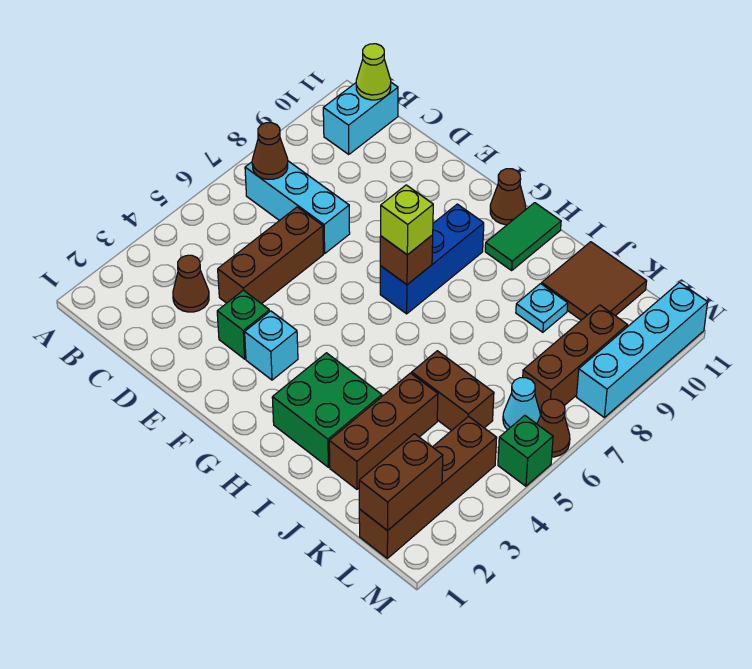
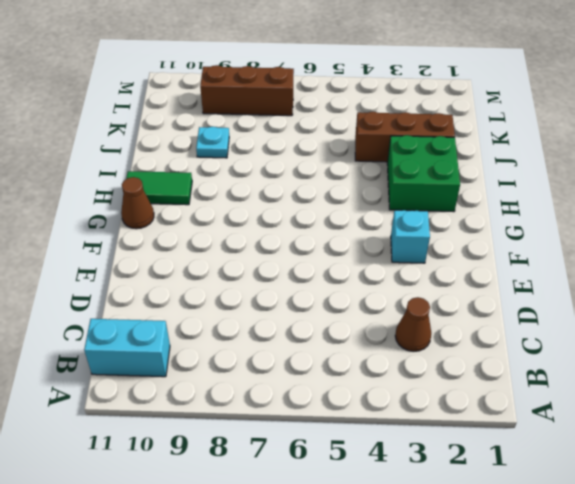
none -> cyan brick B7:D7 level 1
none -> brown brick D4:D6 level 1
none -> green brick E3 level 1

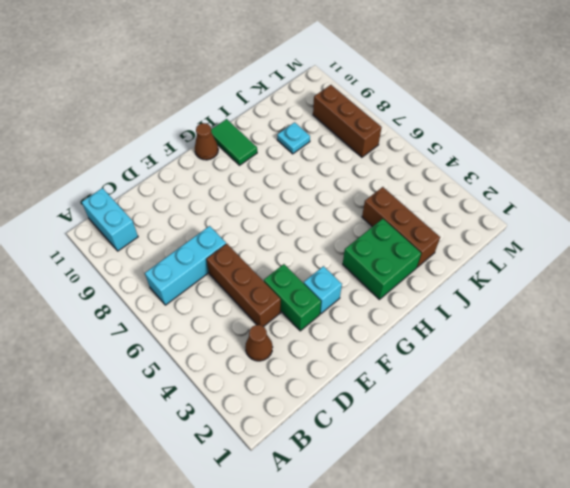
green brick E3:E4 level 1 -> green brick E3 level 1
none -> blue brick G7:G9 level 1
none -> brown brick J5:K5 level 1
none -> brown tile J10:K11 level 1

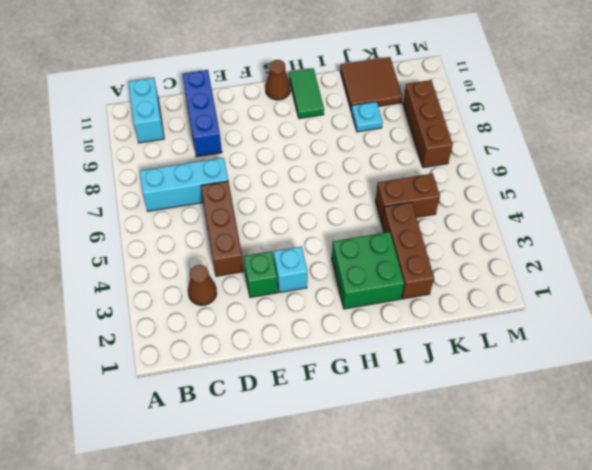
blue brick D9:D11 level 1 -> blue brick G7:G9 level 1
none -> brown brick L1:L4 level 1
none -> cyan cone L6 level 1
none -> green brick M5 level 1

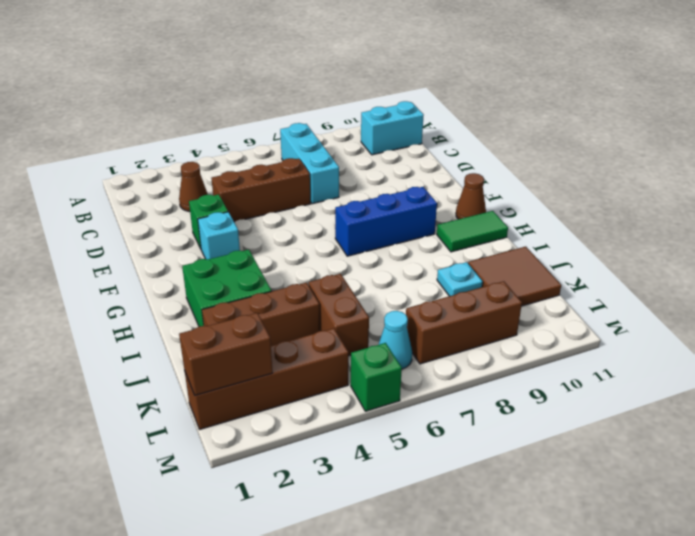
none -> brown cone M6 level 1
none -> cyan brick M8:M11 level 1
none -> brown cone B7 level 2

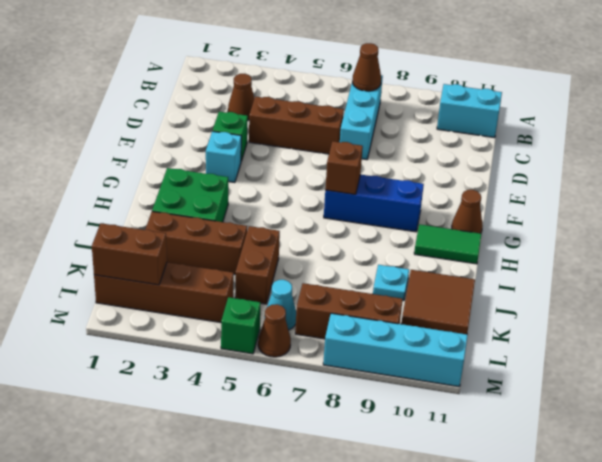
none -> lime cone B11 level 2
none -> lime brick G7 level 3

